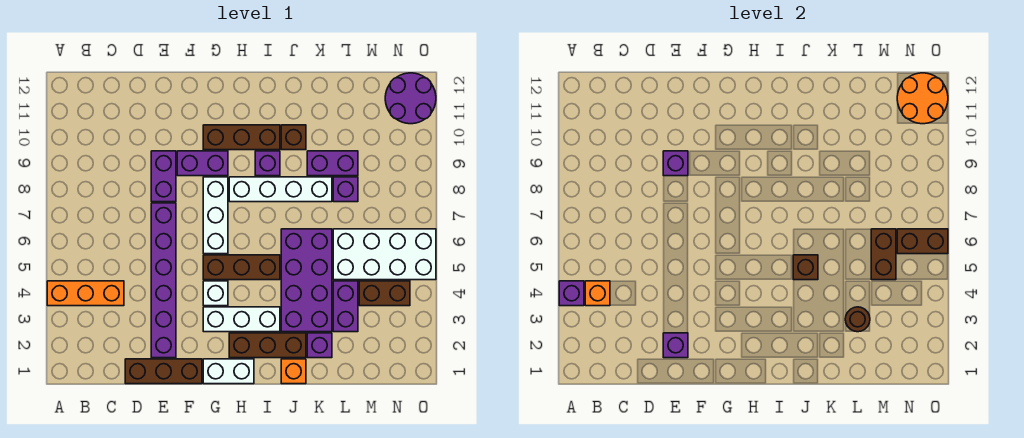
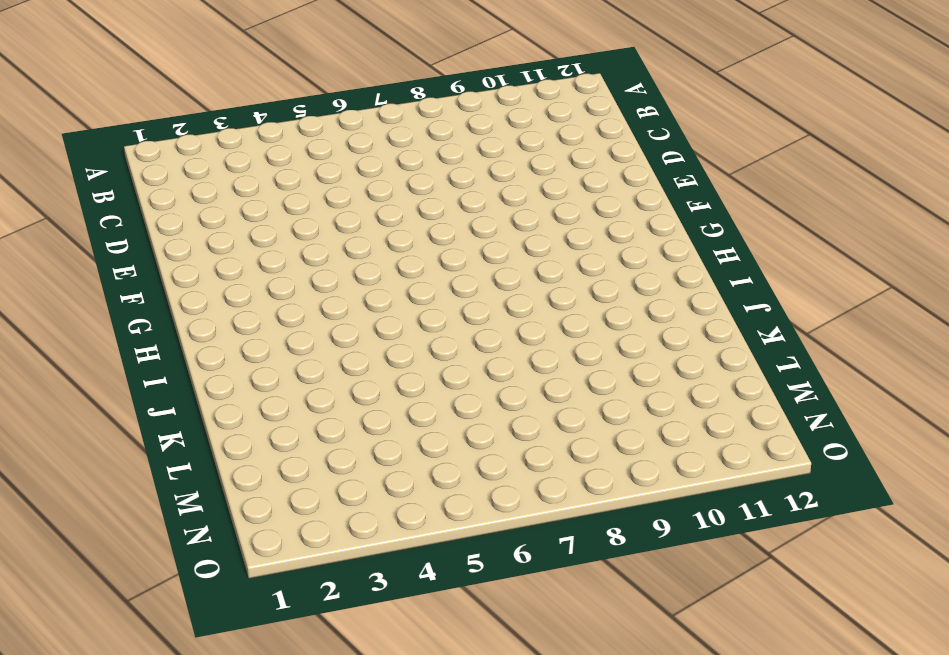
none -> orange brick A4:C4 level 1
none -> brown brick D1:F1 level 1
none -> purple brick E2:E7 level 1
none -> purple brick E8:E9 level 1

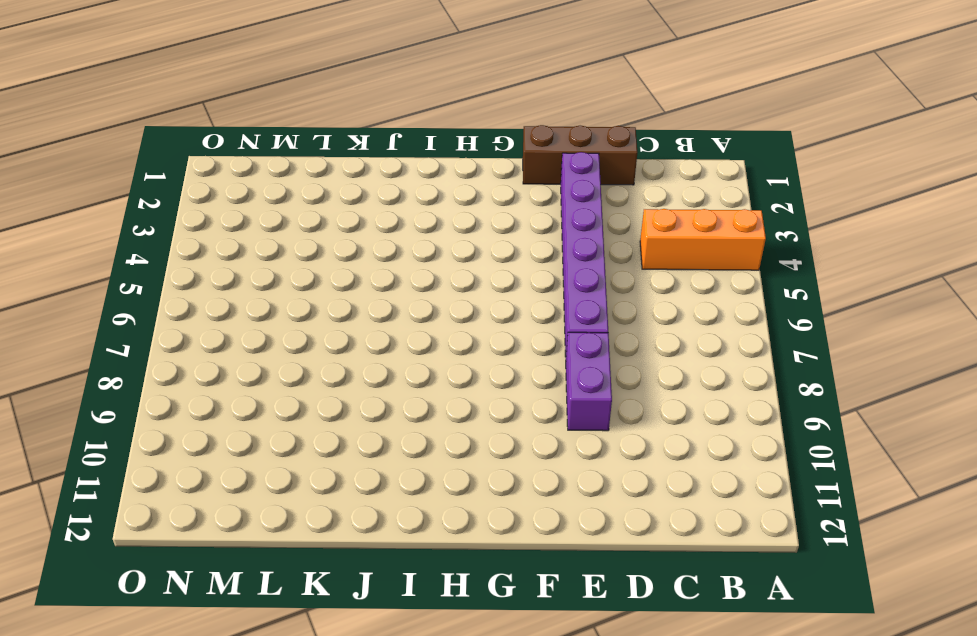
none -> purple brick F9:G9 level 1
none -> white brick G1:H1 level 1
none -> white brick G3:I3 level 1
none -> white brick G4 level 1

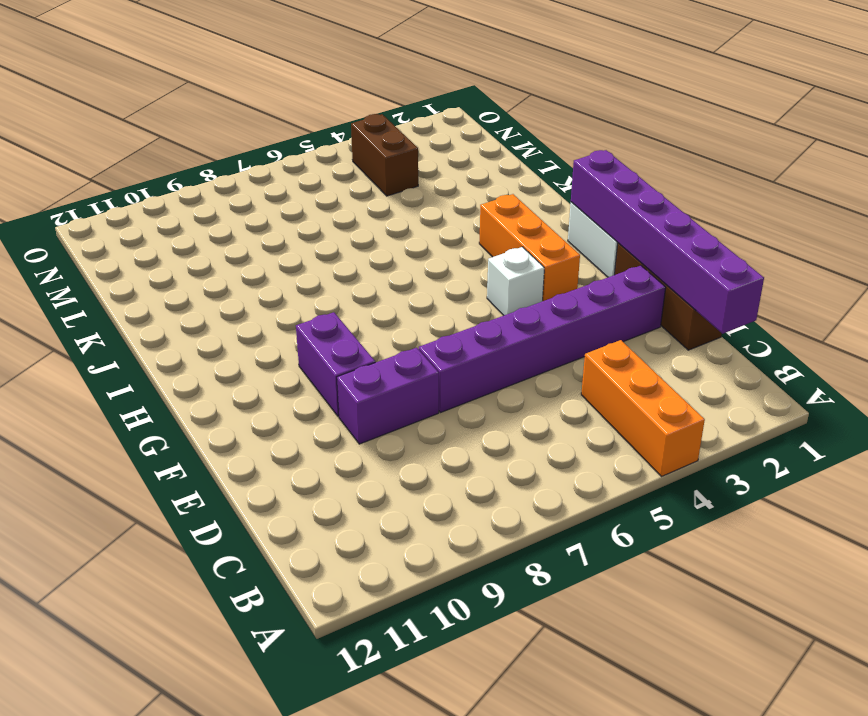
purple brick C1:H1 level 2 -> none
orange brick G3:I3 level 1 -> white brick G3:I3 level 1
none -> brown brick G5:I5 level 1
none -> white brick G6:G8 level 1
none -> brown brick G10:I10 level 1
none -> brown brick H2:J2 level 1

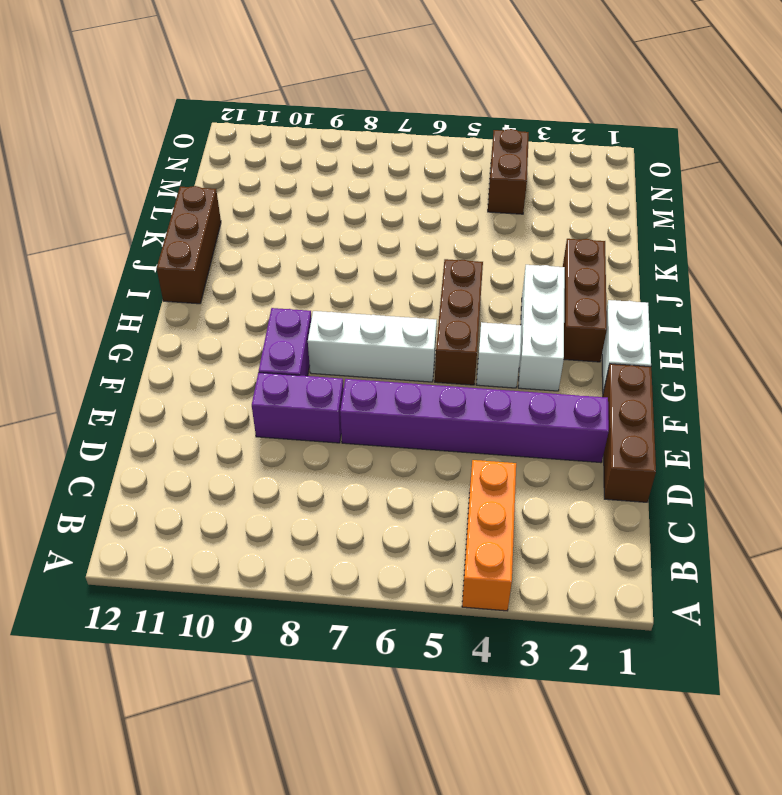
brown brick I12:K12 level 1 -> brown brick G10:I10 level 1
none -> white brick H8:K8 level 1
none -> purple brick I9 level 1
none -> orange brick J1 level 1
none -> purple brick J3:K6 level 1

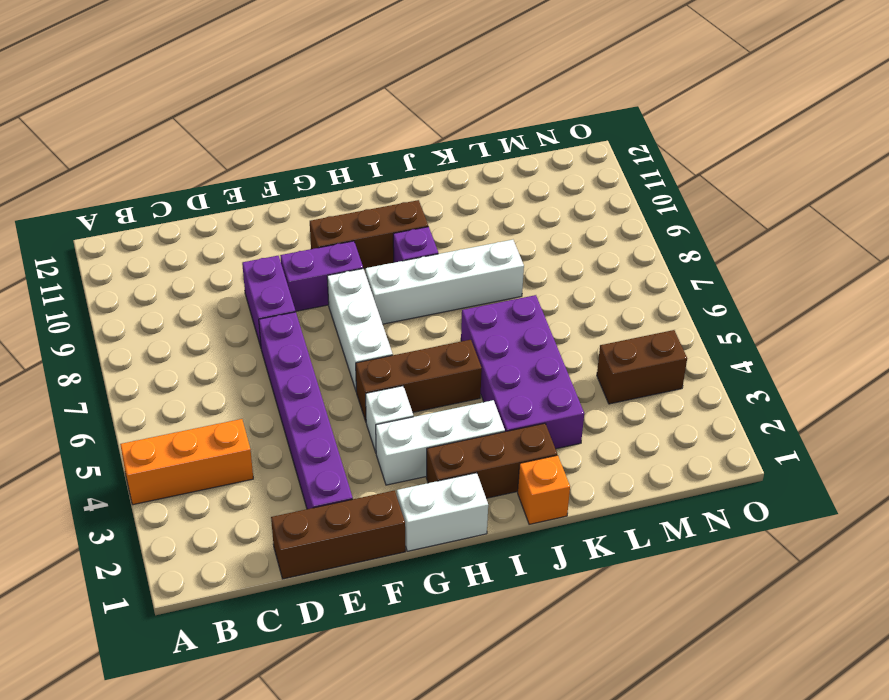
none -> brown brick J10 level 1
none -> purple brick K2 level 1
none -> purple brick K9:L9 level 1
none -> purple brick L3:L4 level 1

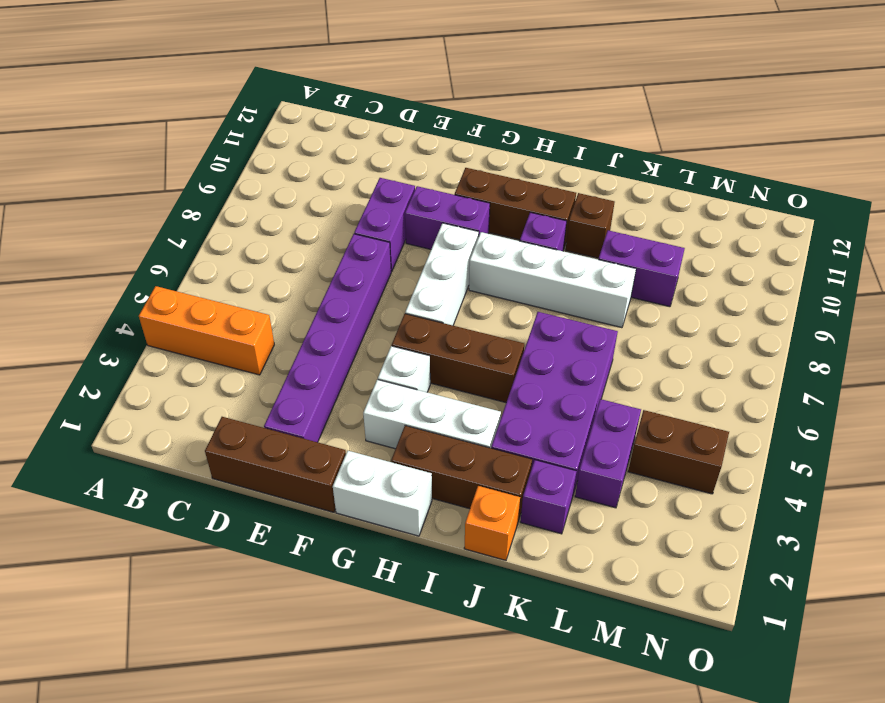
none -> white brick L5:O6 level 1
none -> purple brick L8 level 1
none -> purple round brick N11:O12 level 1
none -> purple brick A4 level 2

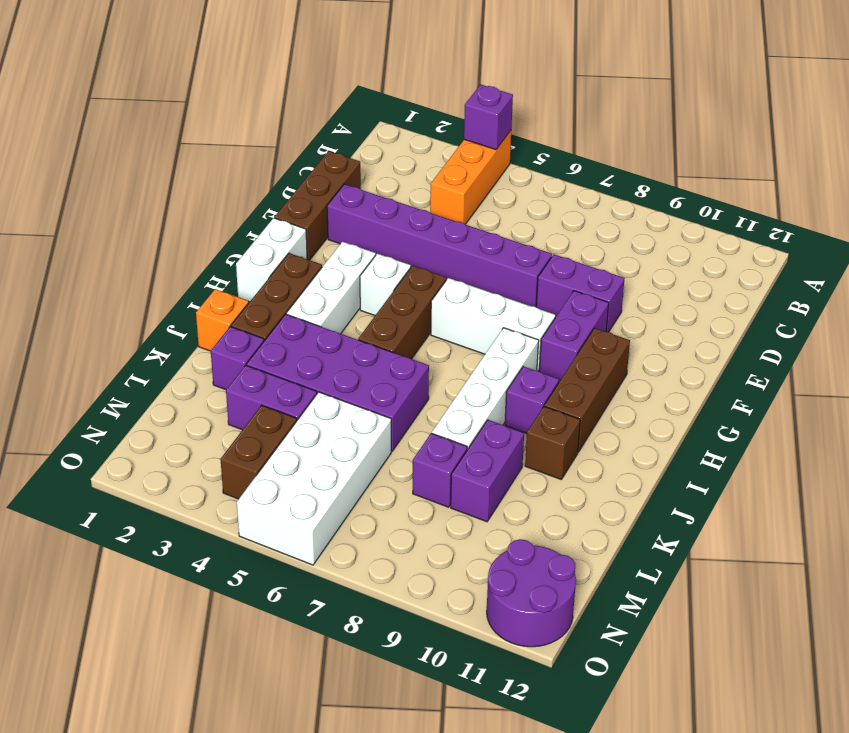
none -> orange brick B4 level 2
none -> purple brick E2 level 2
none -> purple brick E9 level 2
none -> brown brick J5 level 2

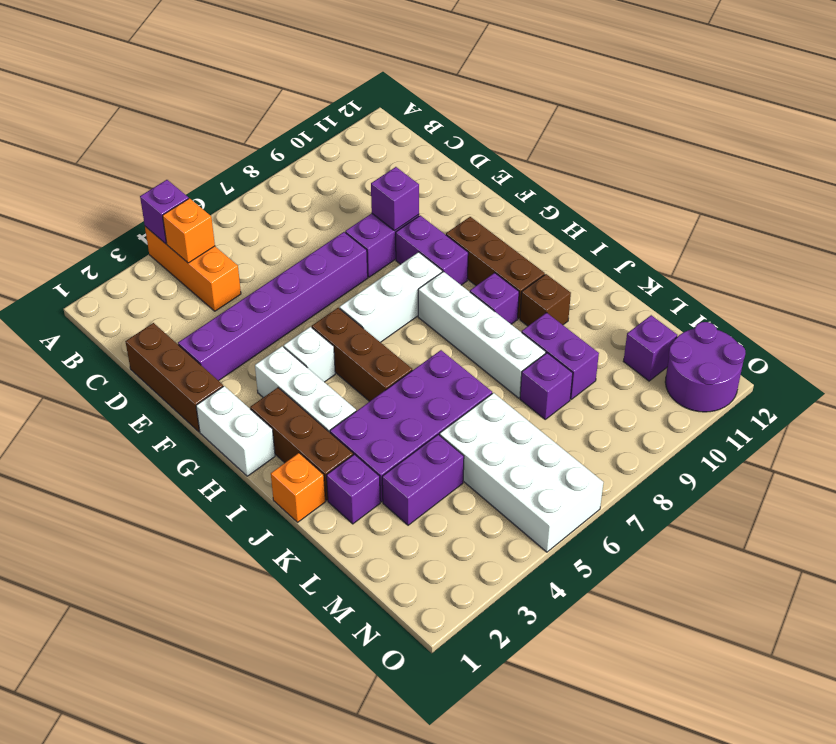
purple brick M11 level 1 -> purple brick E2 level 2
none -> brown brick M4:N4 level 1
none -> brown brick J5 level 2
none -> brown round brick L3 level 2
none -> brown brick M5:M6 level 2

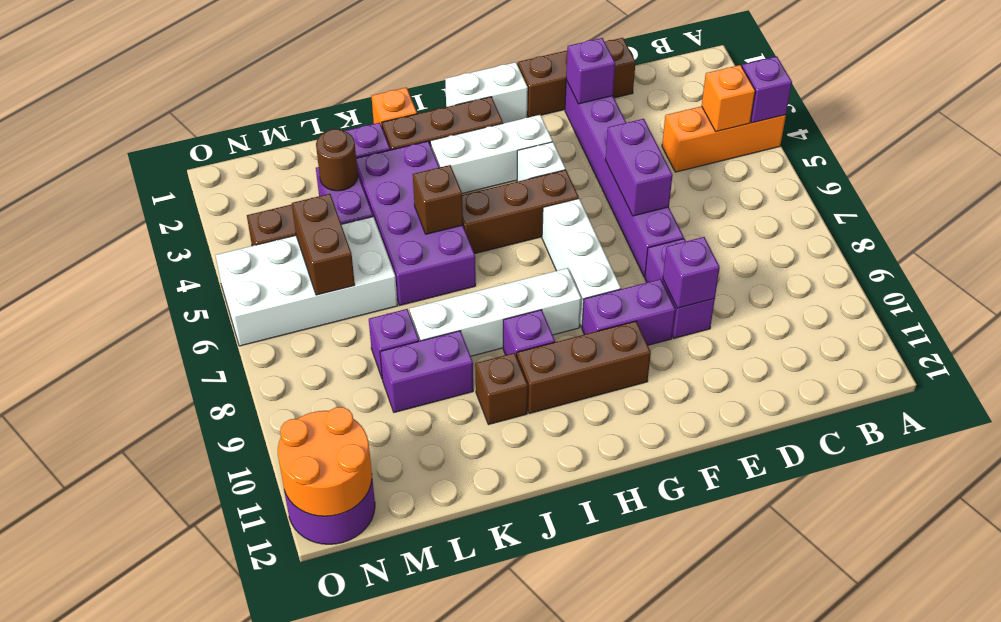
purple brick E5:E6 level 2 -> none
none -> brown brick N6:O6 level 2

